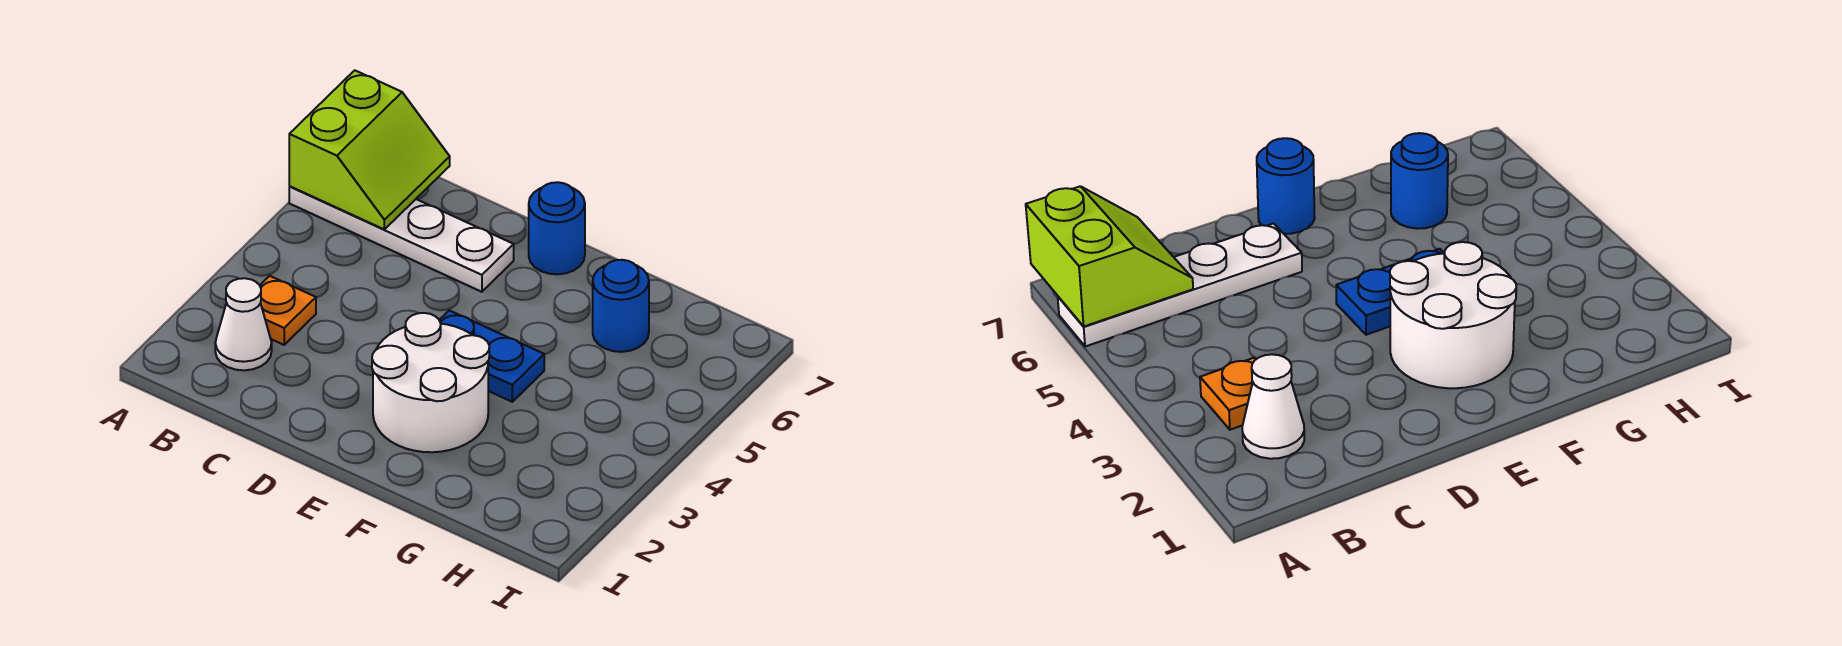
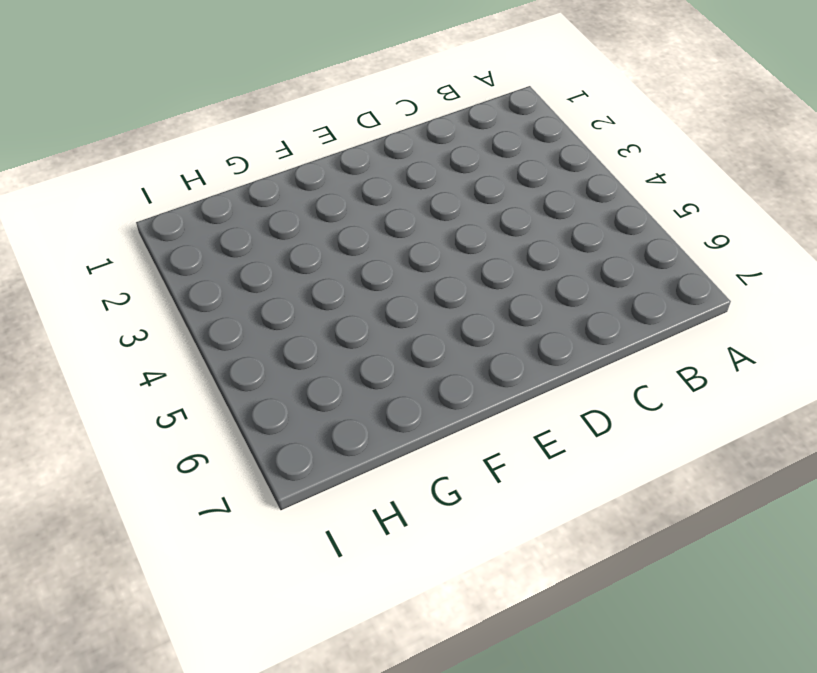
none -> white plate A6:D6 level 1
none -> white cone B2 level 1

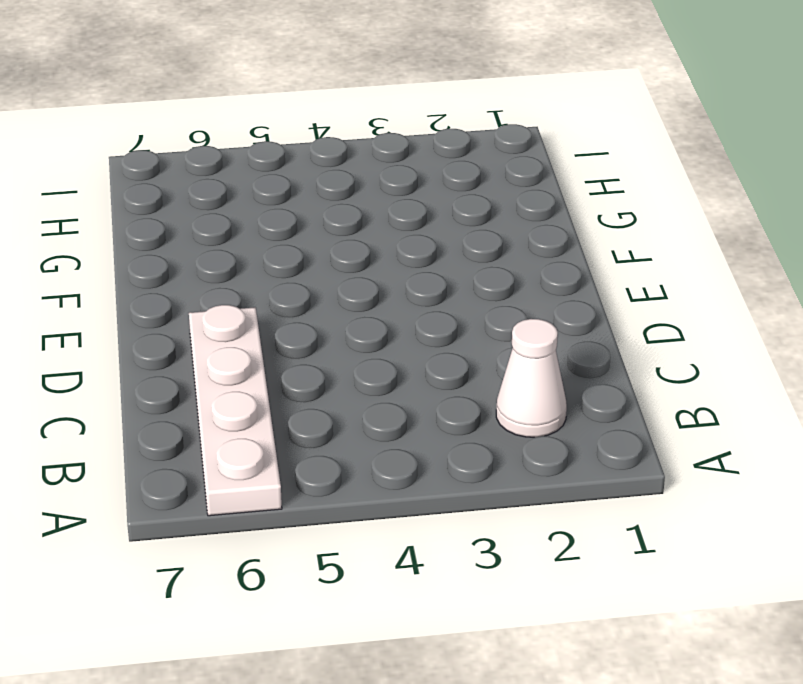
none -> orange plate B3 level 1
none -> white round brick E2:F3 level 1

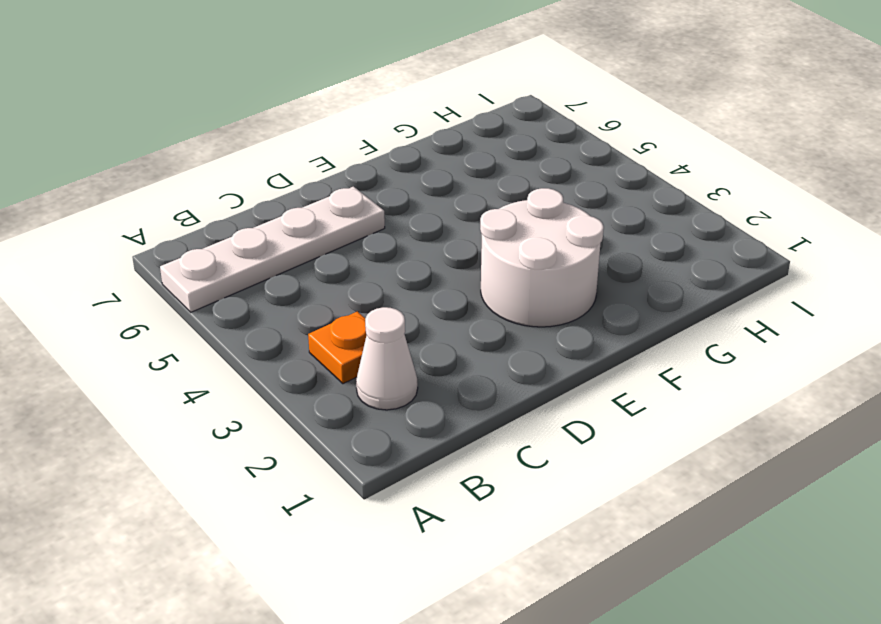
none -> blue plate E4:F4 level 1
none -> blue round brick E7 level 1

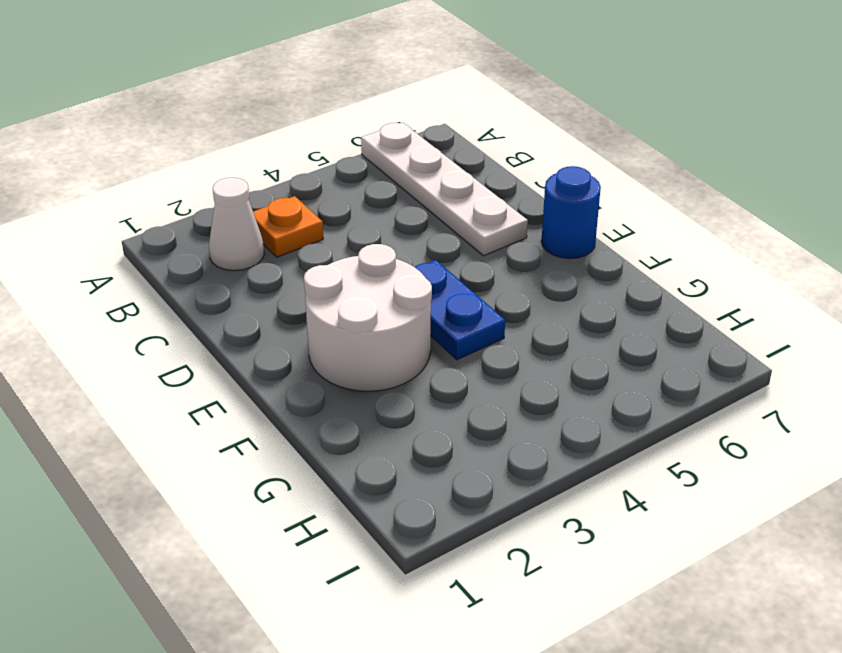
none -> blue round brick G6 level 1
none -> lime slope A6:B7 level 2 top A

